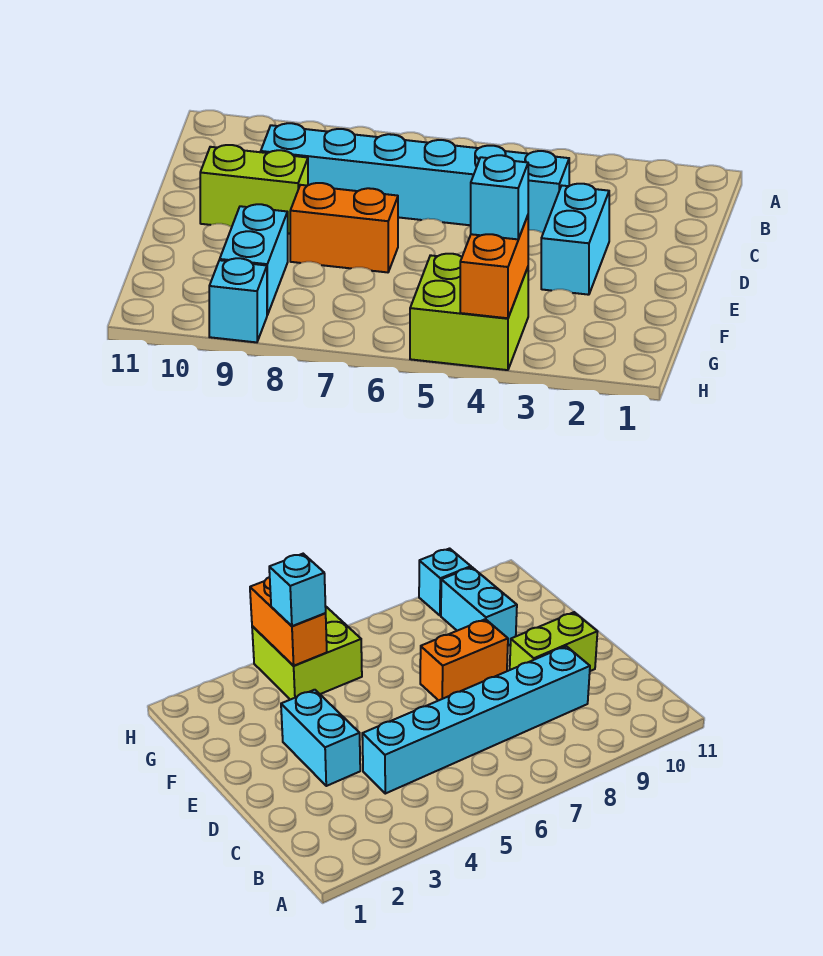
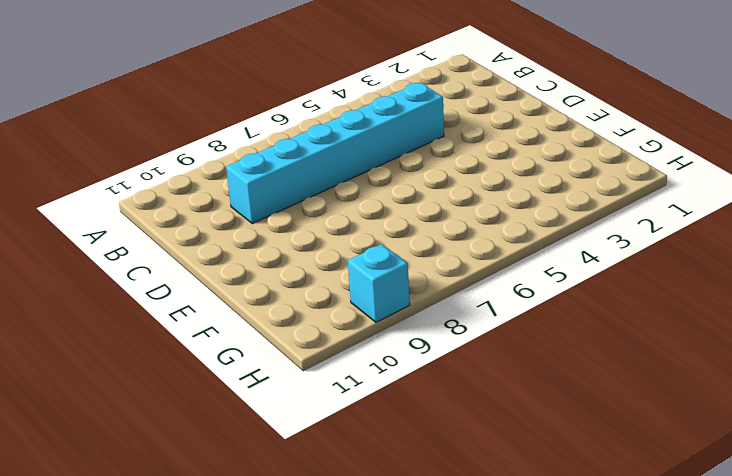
none -> cyan brick D3:E3 level 1
none -> lime brick D9:D10 level 1

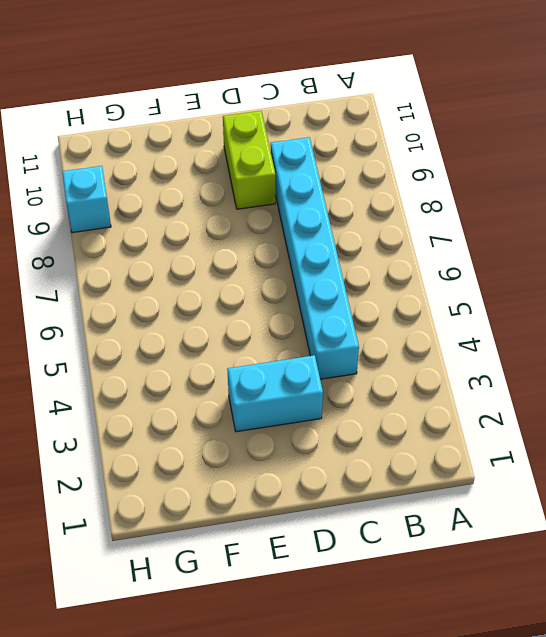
none -> orange brick E7:E8 level 1
none -> cyan brick F9:G9 level 1

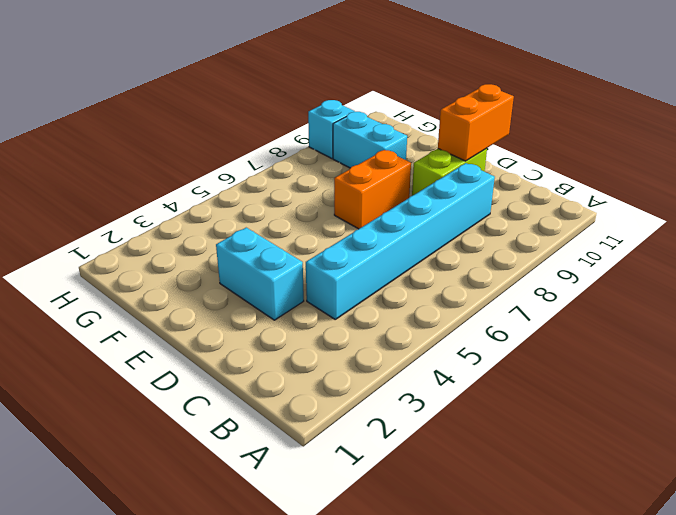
orange brick D10:D11 level 2 -> orange brick G4:H4 level 2
none -> lime brick G4:H5 level 1
none -> cyan brick G4 level 3

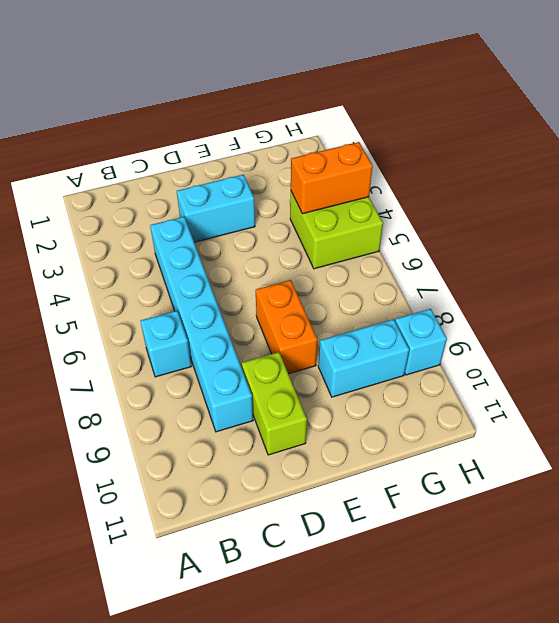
cyan brick B7 level 1 -> cyan brick G4 level 3

